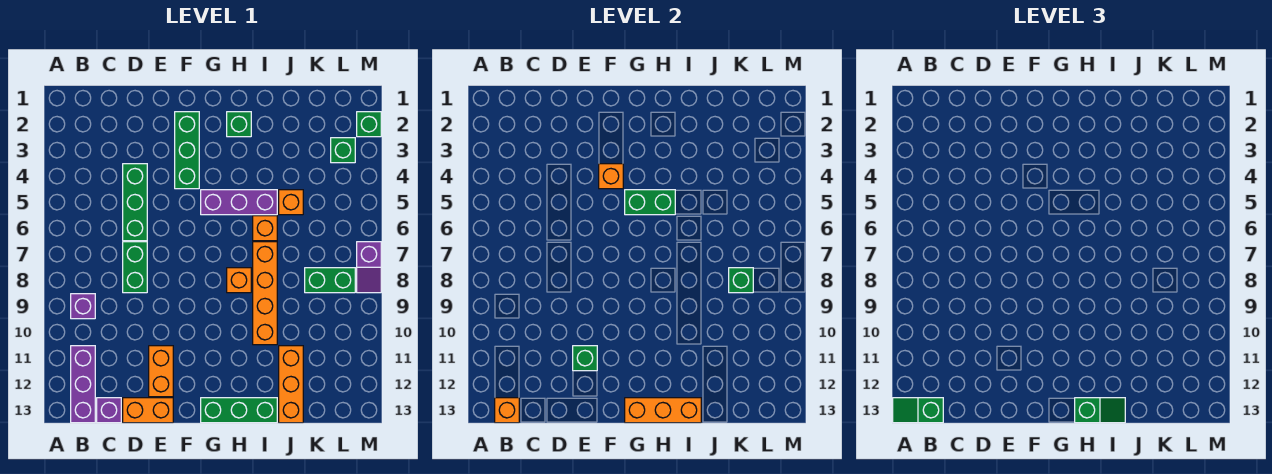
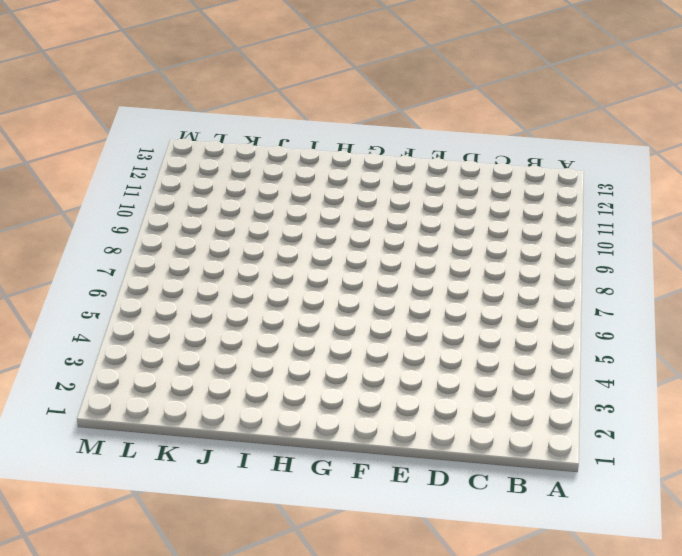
none -> purple brick B9 level 1
none -> purple brick B11:B13 level 1
none -> purple brick C13 level 1

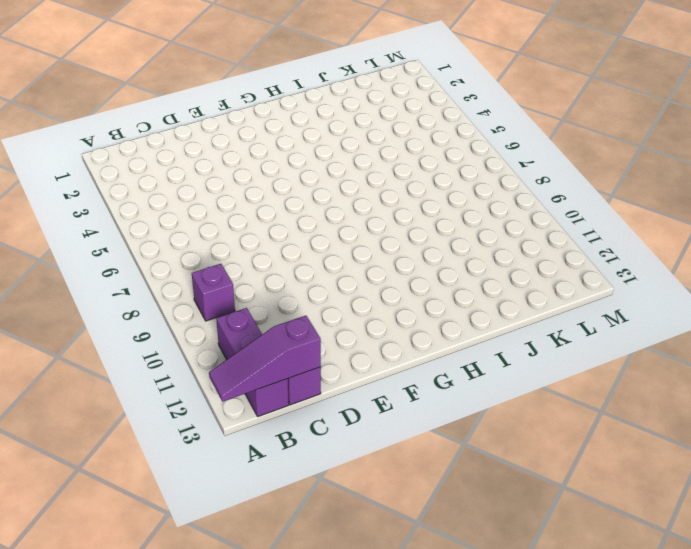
purple slope A13:C13 level 2 top C -> orange brick B13 level 2
none -> green brick D4:D6 level 1
none -> green brick D7:D8 level 1
none -> orange brick D13:E13 level 1

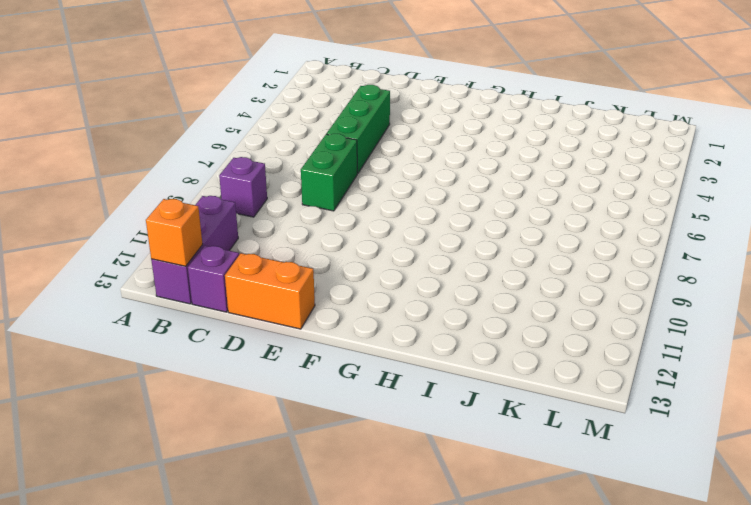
none -> orange brick E11:E12 level 1
none -> green brick F2:F4 level 1
none -> purple brick G5:I5 level 1

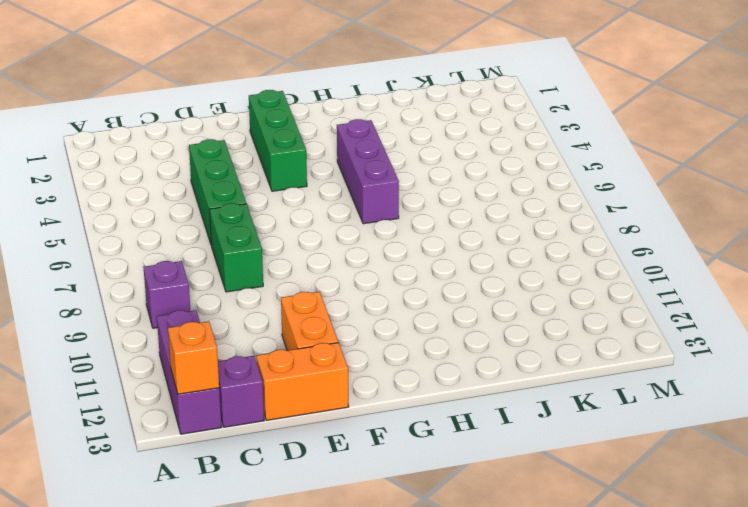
purple brick H4:H6 level 1 -> purple brick G5:I5 level 1
none -> green brick G13:I13 level 1
none -> green brick H2 level 1
none -> orange brick H8 level 1

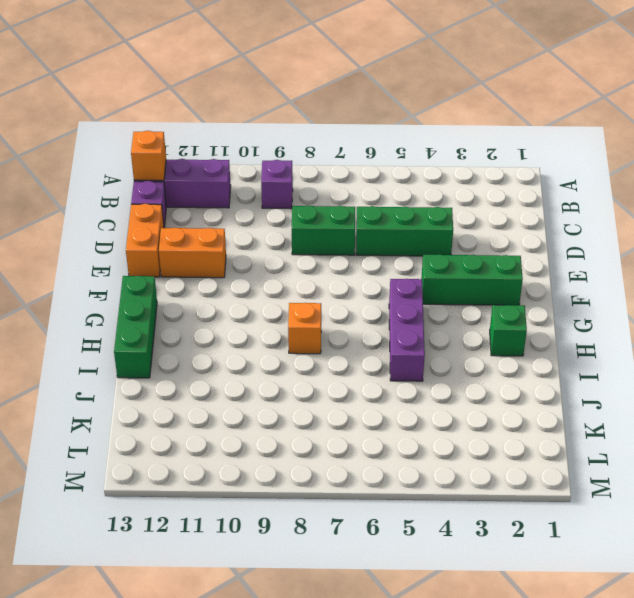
none -> orange brick I6 level 1
none -> orange brick I7:I10 level 1
none -> orange brick J5 level 1

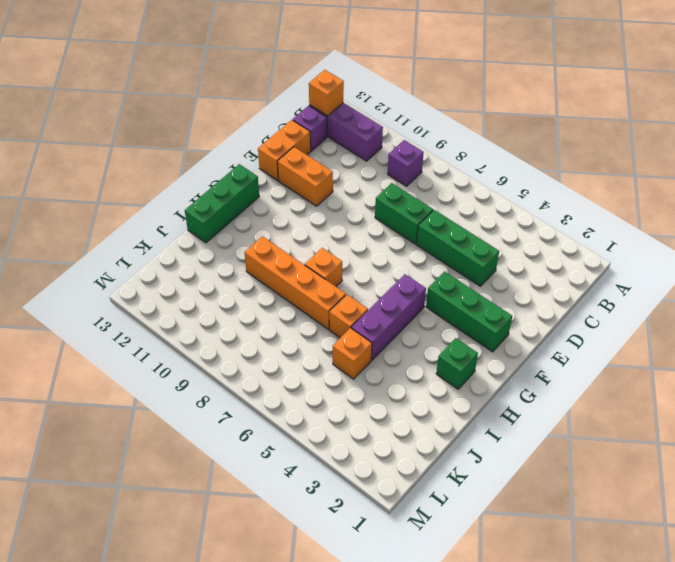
none -> orange brick J11:J13 level 1
none -> green brick K8:L8 level 1
none -> green brick L3 level 1

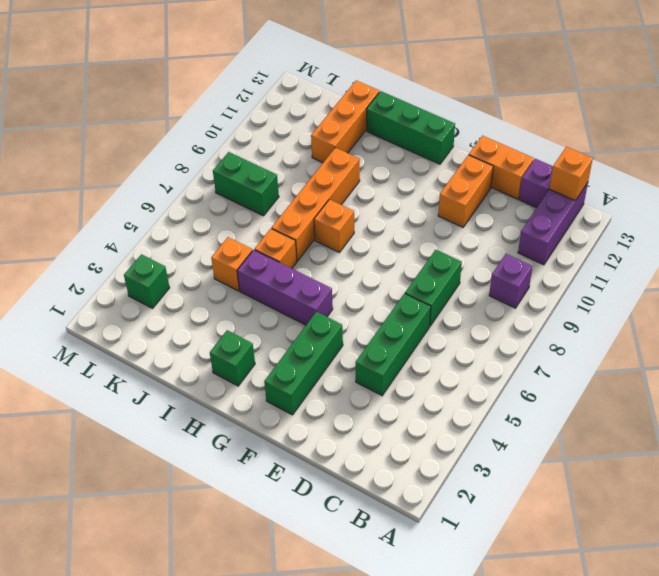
none -> green brick M2 level 1
none -> purple slope M7:M8 level 1 top 7
none -> green brick E11 level 2

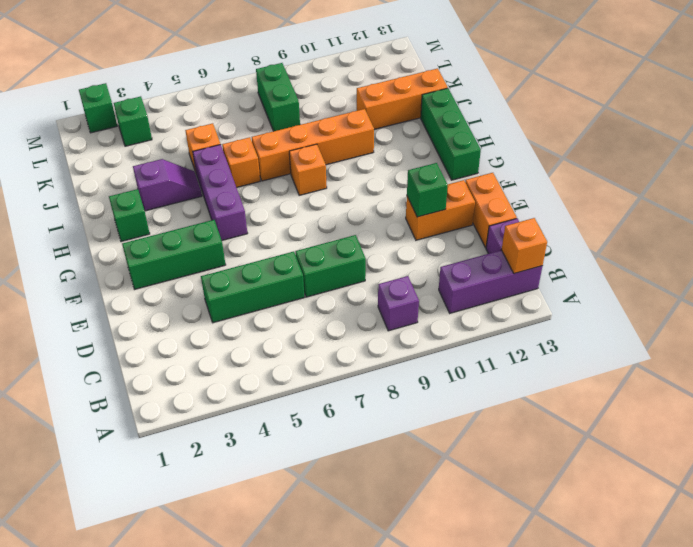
purple slope I3:I4 level 1 top 3 -> purple slope M7:M8 level 1 top 7
none -> orange brick F4 level 2
none -> green brick G5:H5 level 2
none -> orange brick G13:I13 level 2

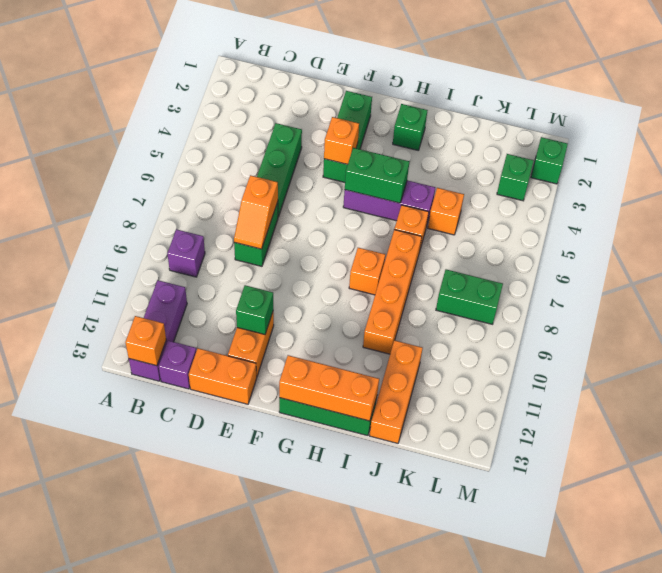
orange slope D7:D8 level 2 top 7 -> none
none -> purple slope M7:M8 level 1 top 7
none -> green brick K8 level 2
none -> green slope A13:B13 level 3 top B

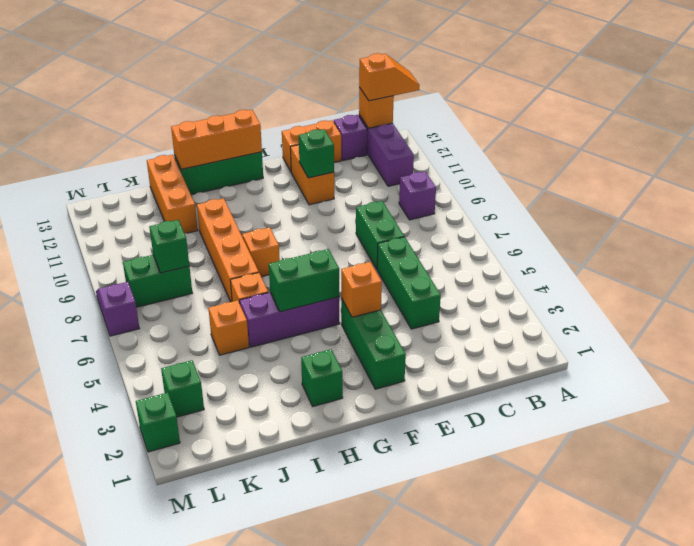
orange slope A13:B13 level 3 top B -> green slope A13:B13 level 3 top B
none -> green slope H13:I13 level 3 top H

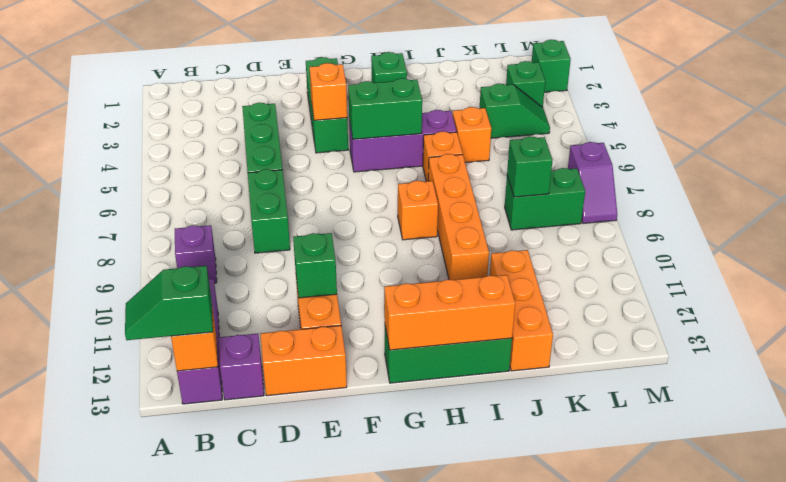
green slope K4:L4 level 1 top K -> green slope H13:I13 level 3 top H

